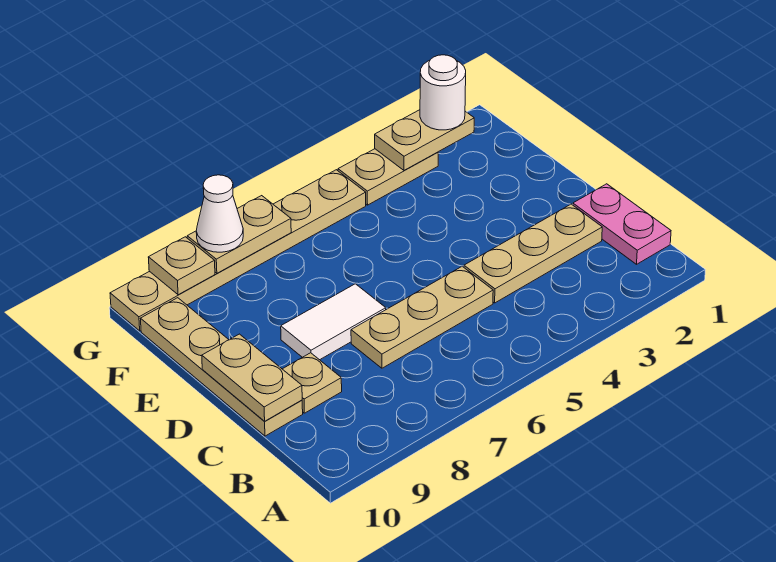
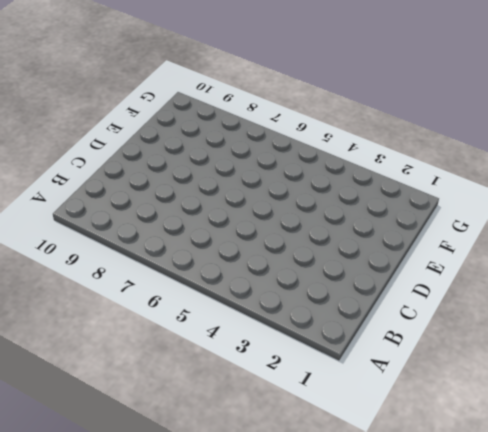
none -> pink plate B1:C1 level 1
none -> tan plate C2:C4 level 1
none -> tan plate C5:C7 level 1

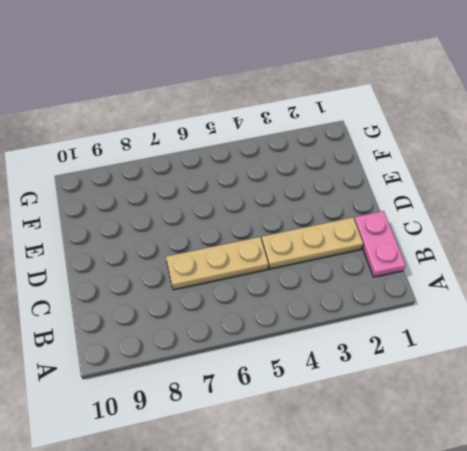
none -> tan plate C9 level 1
none -> tan plate C10:F10 level 1
none -> white tile D7:D8 level 1

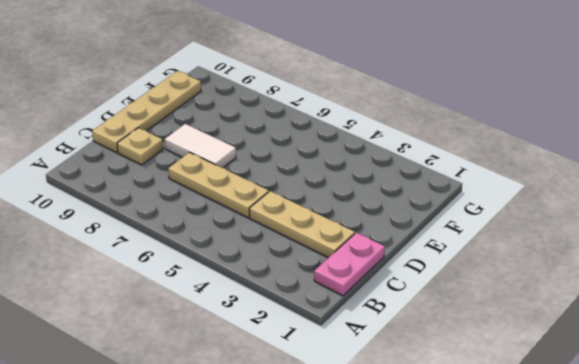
none -> tan plate G3:G4 level 1
none -> tan plate G5:G10 level 1
none -> tan plate C10:D10 level 2

